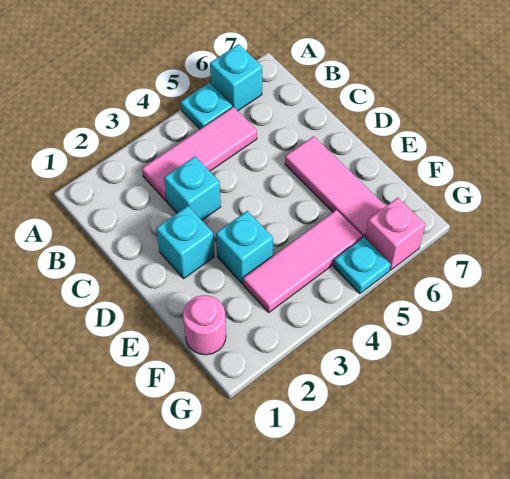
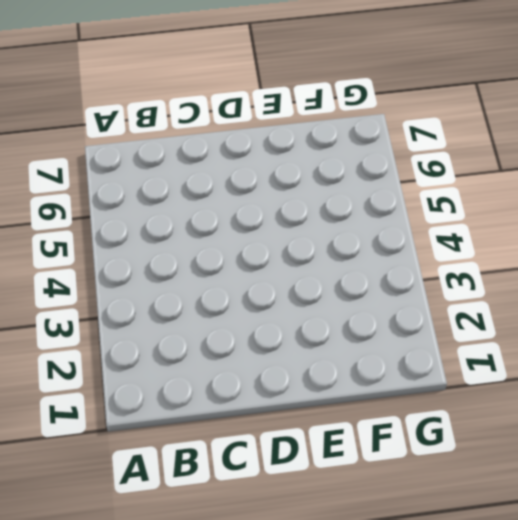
none -> cyan plate A5 level 1
none -> cyan brick A6 level 1

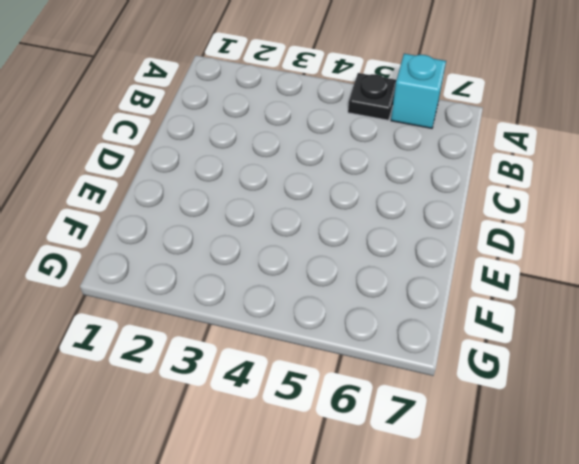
black plate A5 level 1 -> cyan plate A5 level 1
none -> pink tile B3:B5 level 1
none -> cyan brick C3 level 1

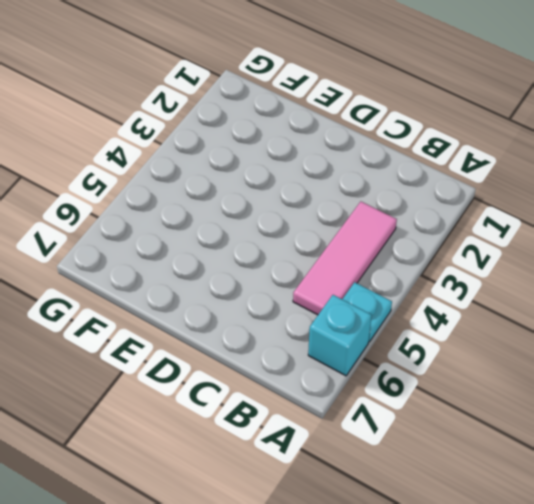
none -> cyan brick C3 level 1
none -> cyan brick D2 level 1

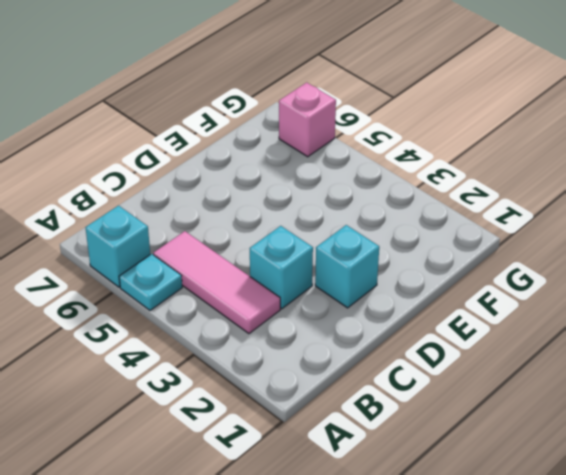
none -> pink tile D6:F6 level 1
none -> cyan brick E3 level 1

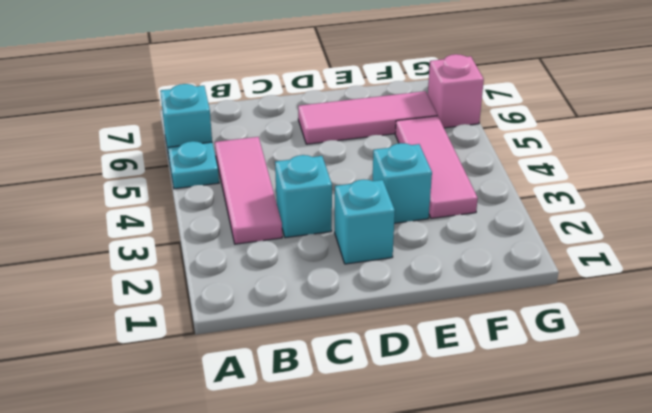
none -> pink round brick F1 level 1
none -> cyan plate G5 level 1

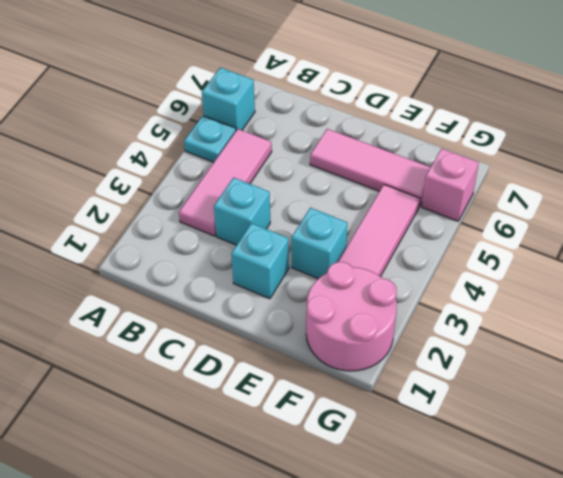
pink round brick F1:G2 level 1 -> pink round brick F1 level 1
none -> cyan plate G5 level 1

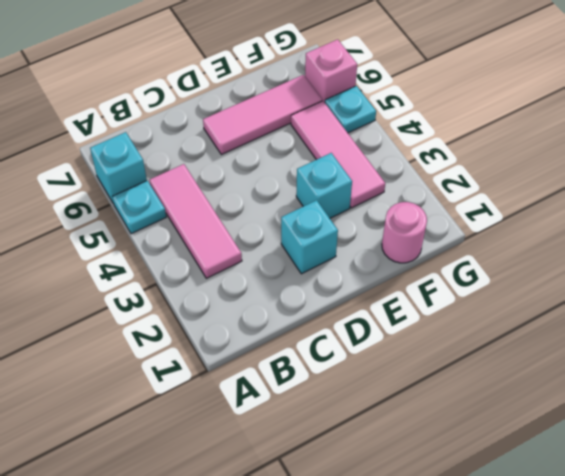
none -> cyan brick C3 level 1

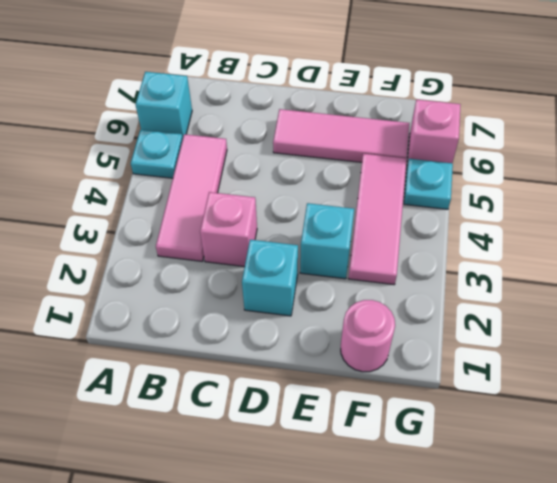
pink brick C3 level 1 -> cyan brick C3 level 1

